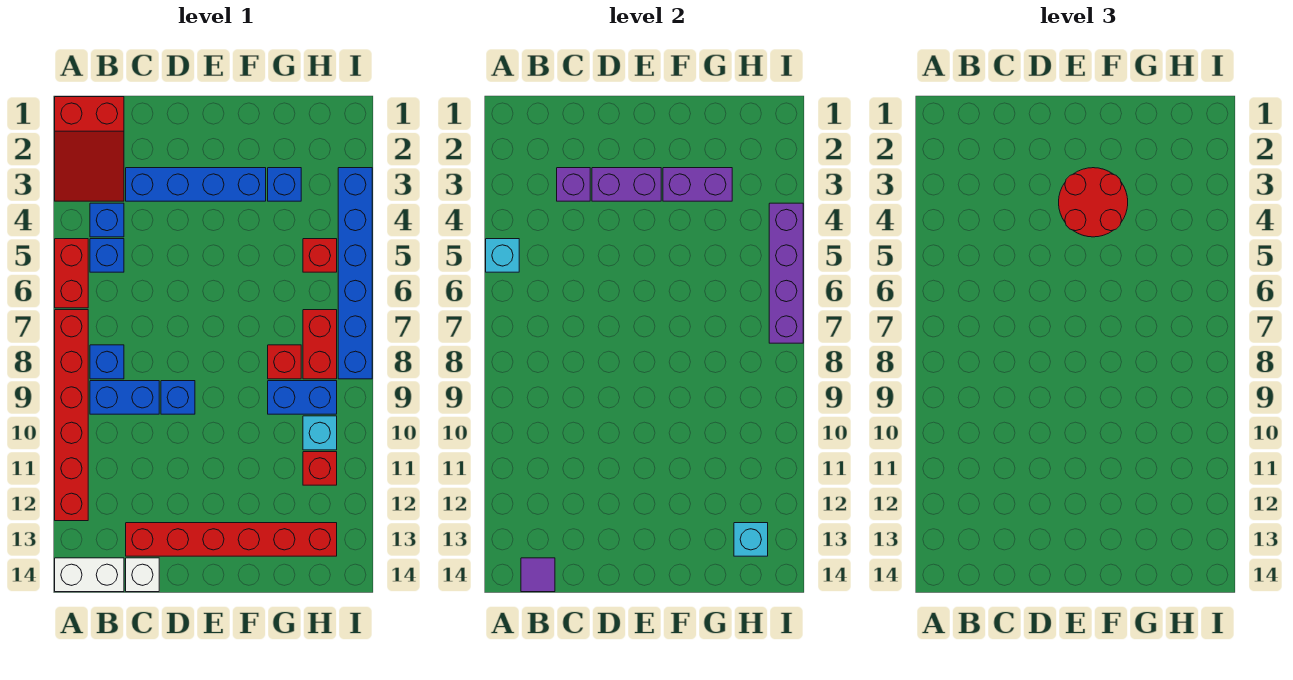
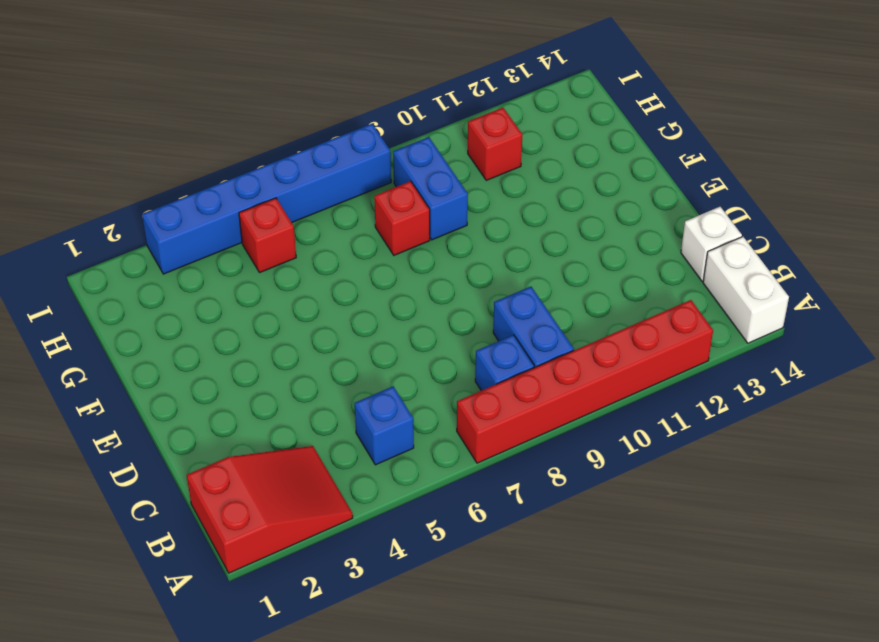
none -> red brick A5:A6 level 1
none -> blue brick B4 level 1
none -> blue brick C3:F3 level 1

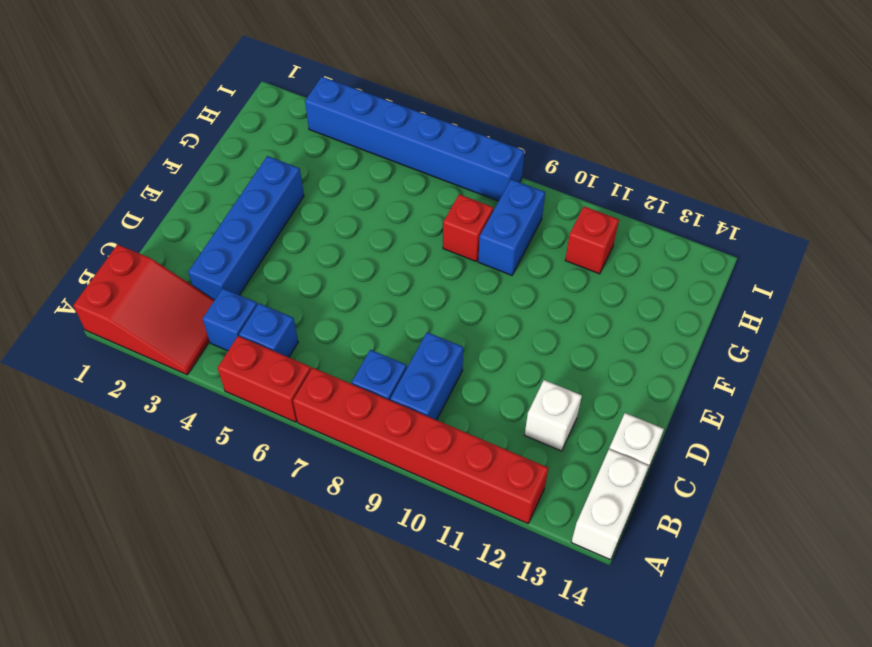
white brick C12 level 1 -> none
none -> red brick C13:H13 level 1
none -> blue brick D9 level 1
none -> blue brick G3 level 1

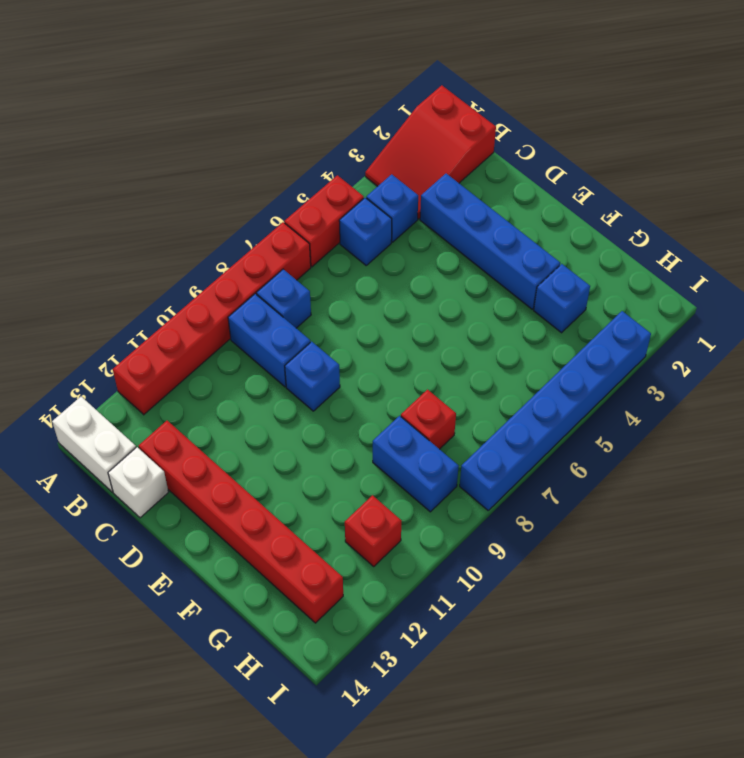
none -> red brick H5 level 1
none -> red brick H7:H8 level 1
none -> cyan brick H10 level 1

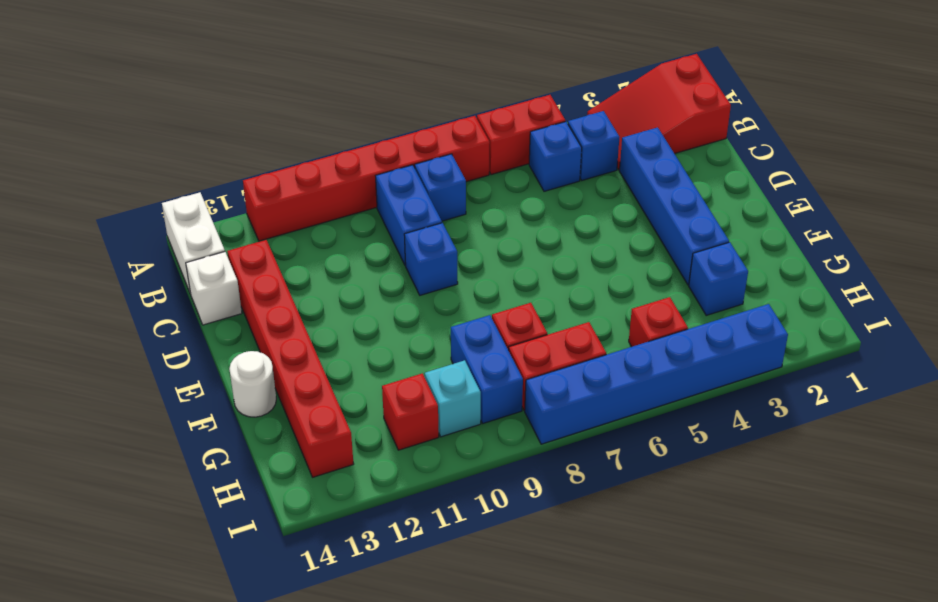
white round brick F14 level 1 -> none
none -> cyan brick A5 level 2
none -> purple tile B14 level 2
none -> purple brick C3 level 2

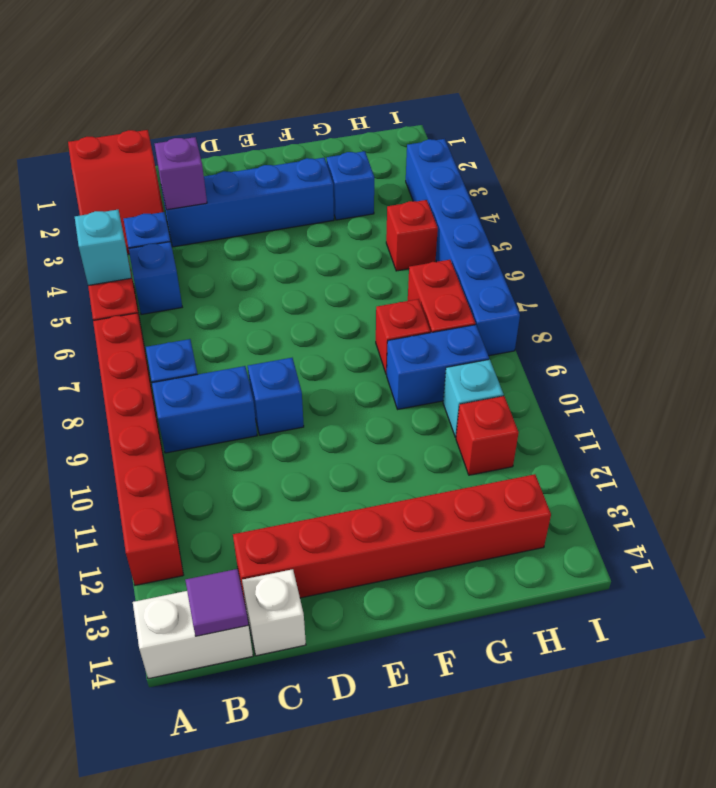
none -> purple brick D3:E3 level 2
none -> purple brick F3:G3 level 2
none -> cyan brick H13 level 2

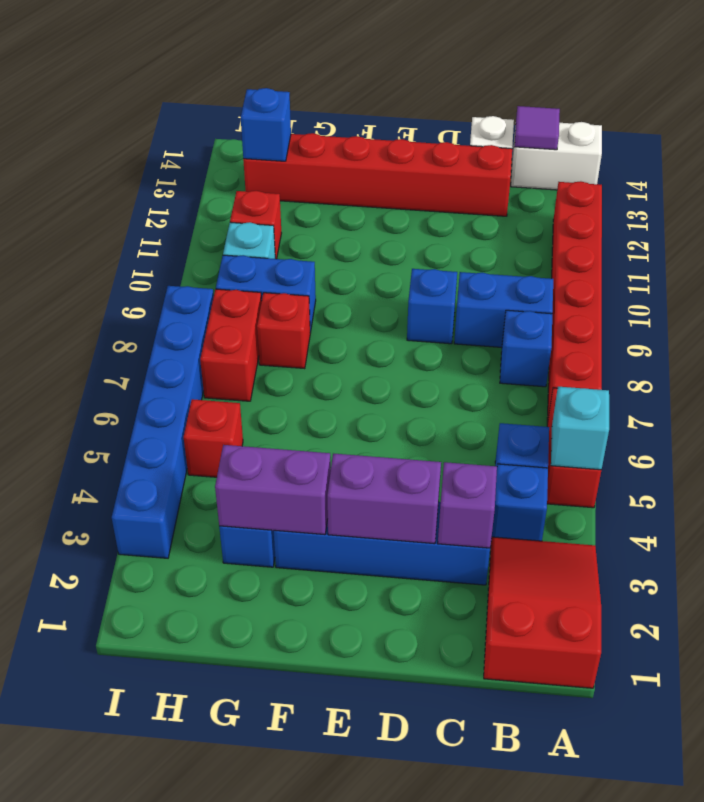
blue brick H13 level 2 -> cyan brick H13 level 2
none -> purple brick I4:I7 level 2
none -> red round brick E3:F4 level 3

